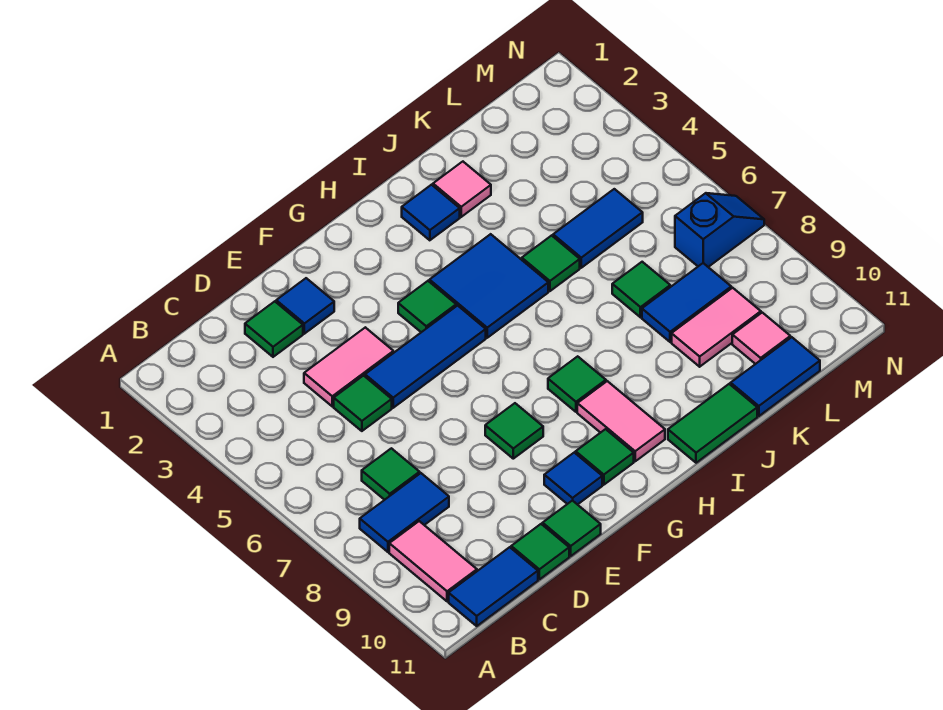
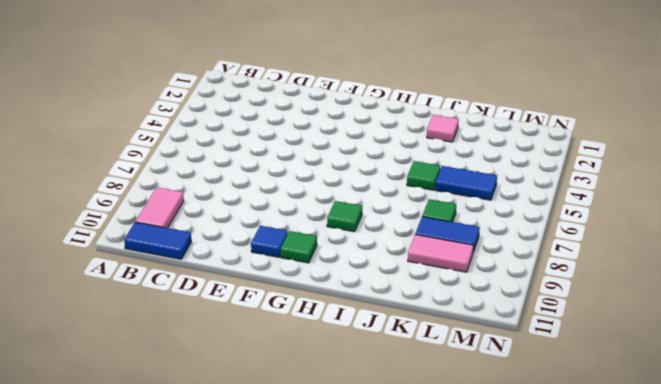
none -> blue tile B8:C8 level 1
none -> green tile C7 level 1
none -> green tile D2 level 1

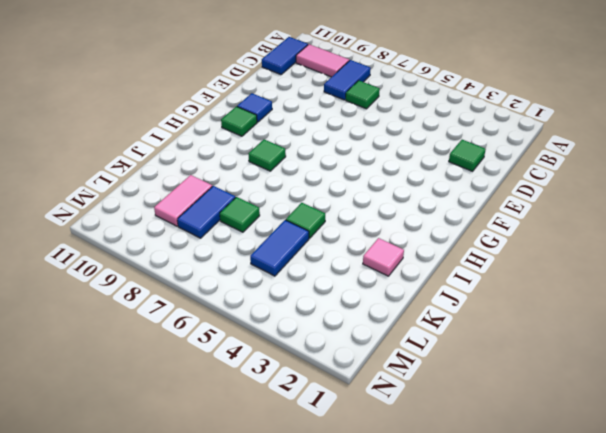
none -> pink tile D4:E4 level 1
none -> green tile D5 level 1
none -> green tile D11 level 1

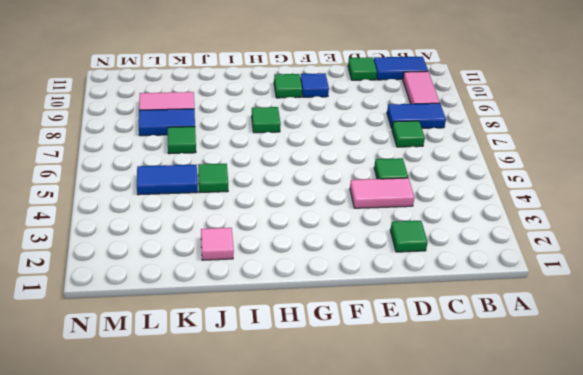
none -> blue tile E2 level 1
none -> blue tile E5:G5 level 1
none -> green tile E11 level 1

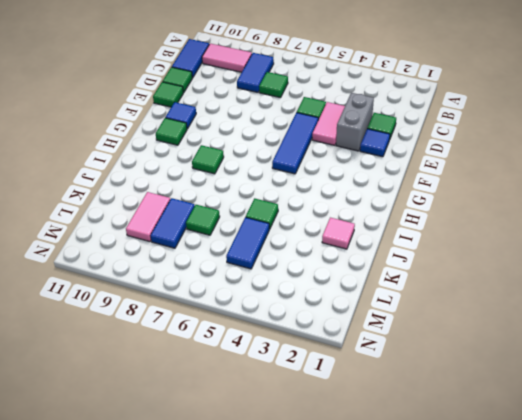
grey brick D3:E3 level 1 -> none
none -> green tile F8 level 1
none -> green tile G4 level 1
none -> blue tile H4:I5 level 1

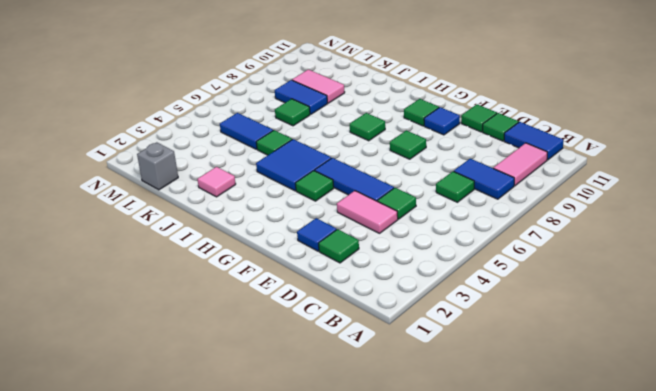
grey brick L1 level 1 -> none
none -> pink tile H9:H10 level 1
none -> blue tile I2 level 1
none -> green tile I11:J11 level 1

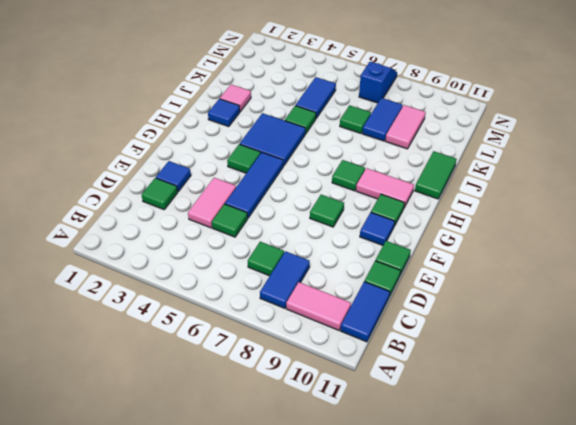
none -> blue tile K11:L11 level 1
none -> pink tile L10 level 1

